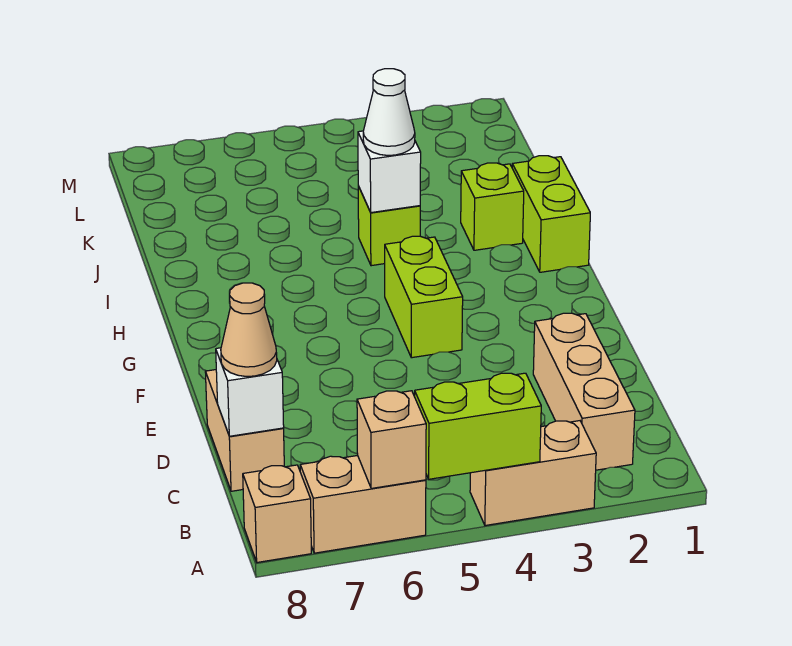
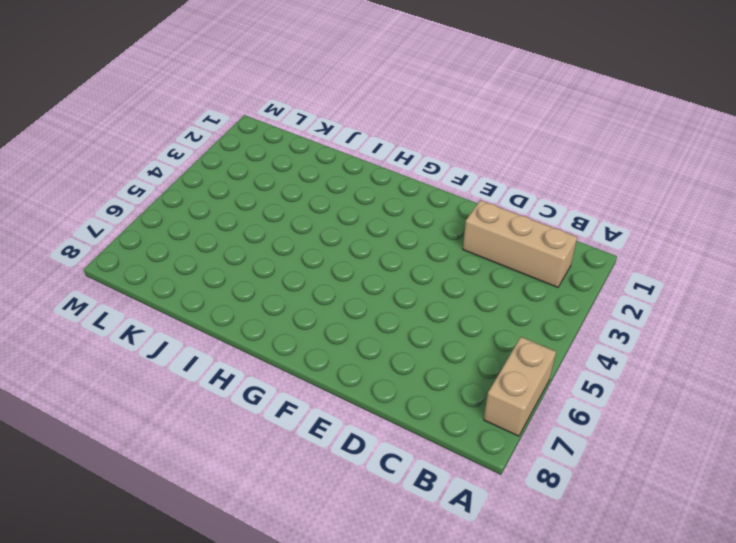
none -> tan brick A3:A4 level 1
none -> tan brick A8 level 1
none -> tan brick C8:D8 level 1

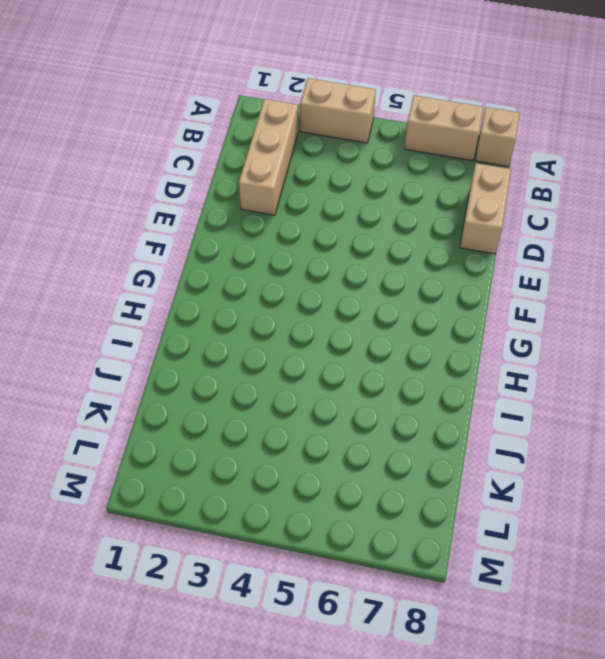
none -> lime brick F4:G4 level 1
none -> lime brick H1:I1 level 1
none -> lime brick I2 level 1

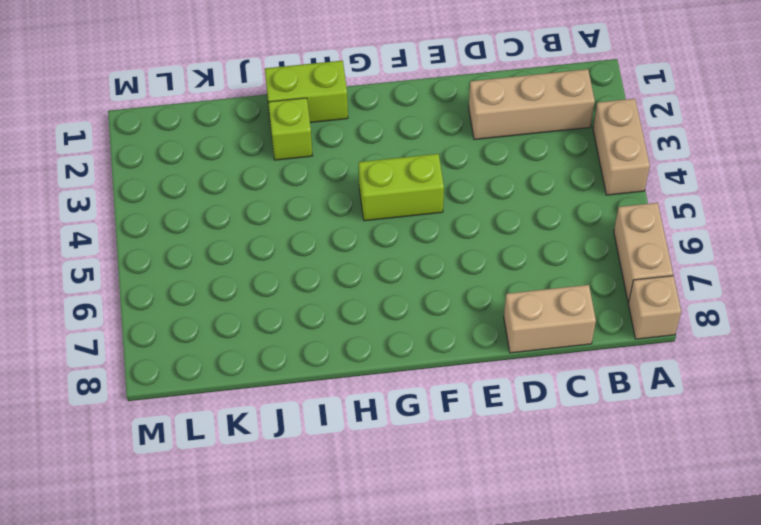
none -> lime brick I4 level 1
none -> lime brick A4:A5 level 2
none -> tan brick A6 level 2

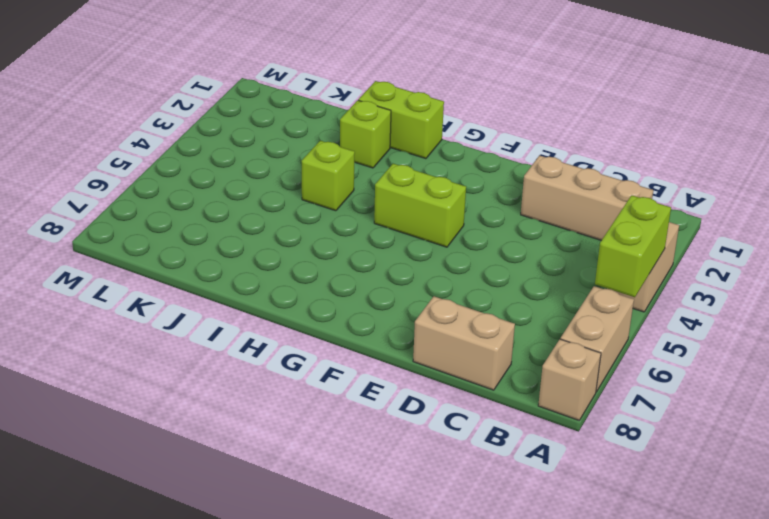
none -> tan brick A6 level 2
none -> white brick C8 level 2
none -> white brick I4 level 2

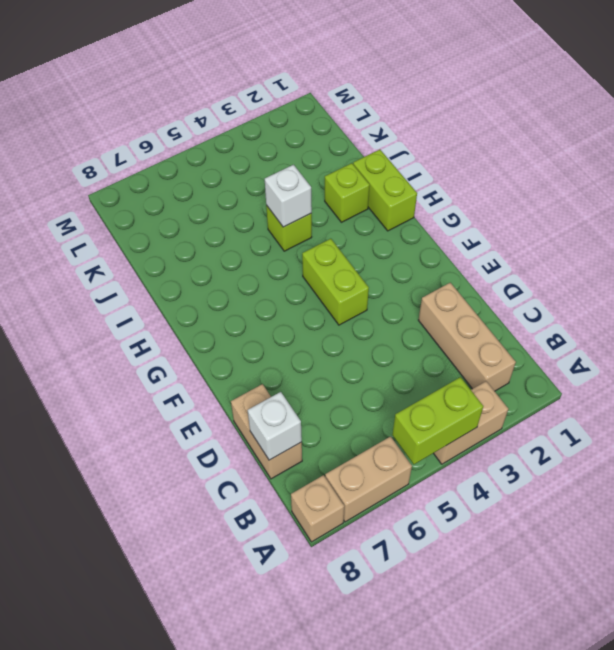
none -> tan brick A6 level 2
none -> tan cone C8 level 3
none -> white cone I4 level 3

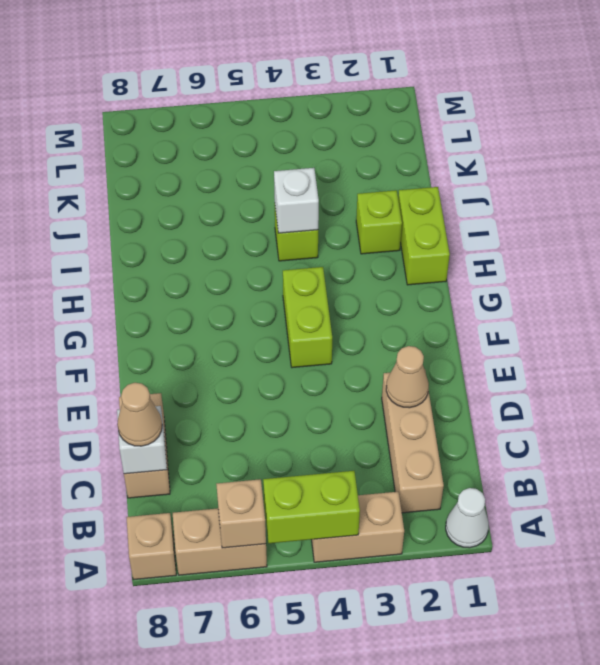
white cone A1 level 1 -> white cone I4 level 3
tan cone D2 level 2 -> none

